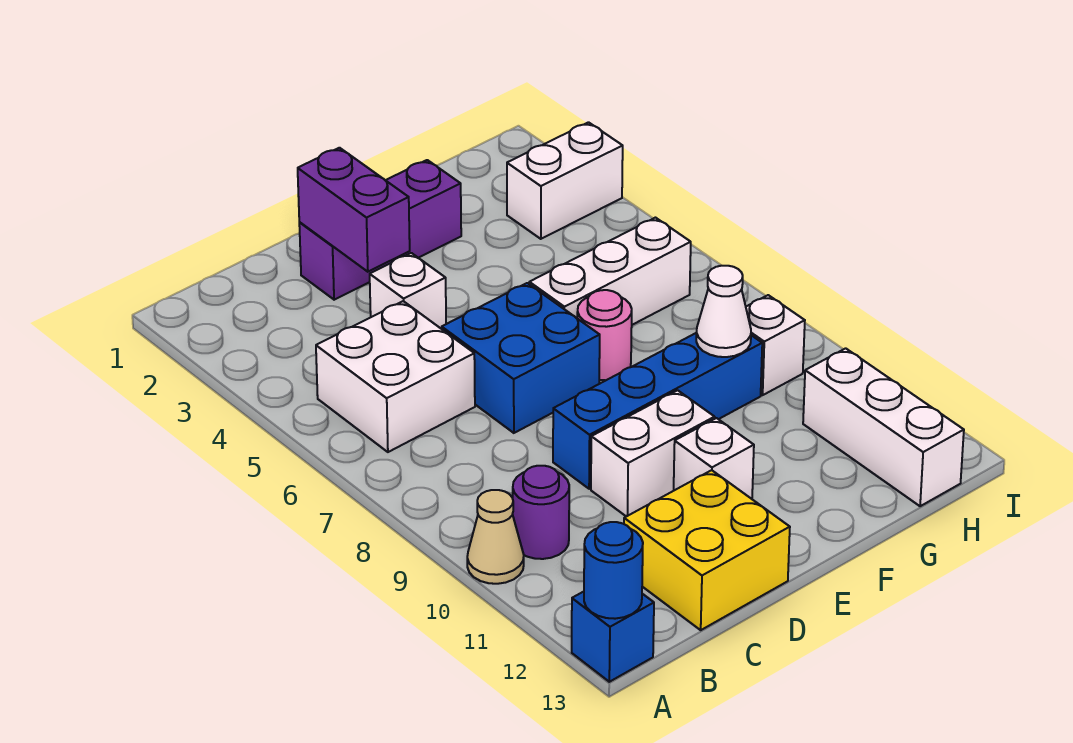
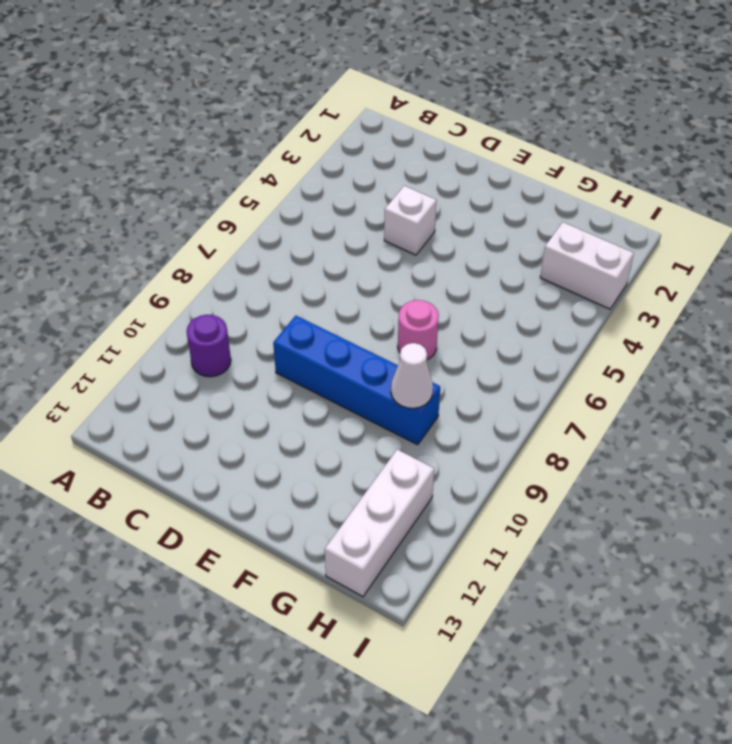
none -> tan cone A10 level 1
none -> blue brick A13 level 1
none -> white brick B5:C6 level 1

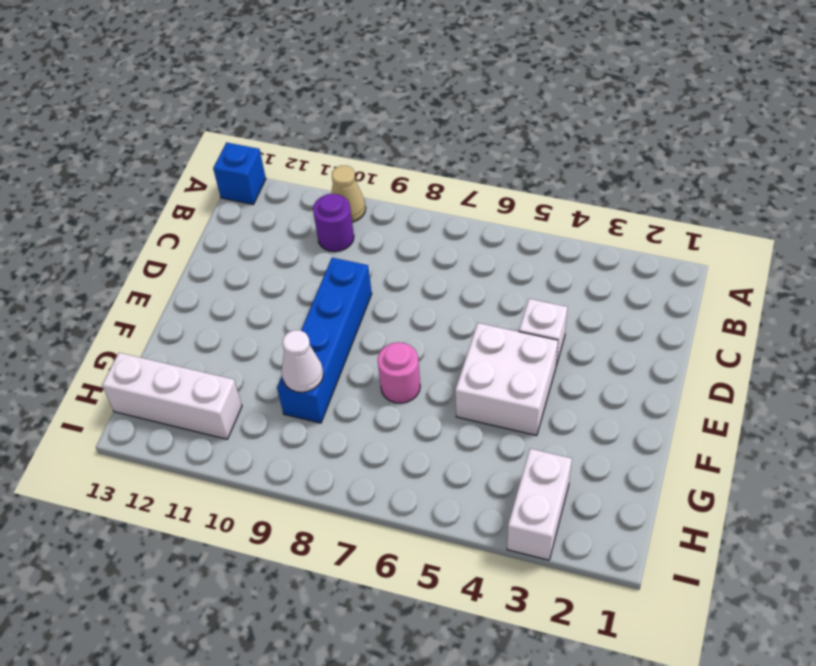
white brick E4:F5 level 1 -> white brick B5:C6 level 1
none -> yellow brick C12:D13 level 1
none -> purple brick D2:F2 level 1
none -> blue brick D6:E7 level 1

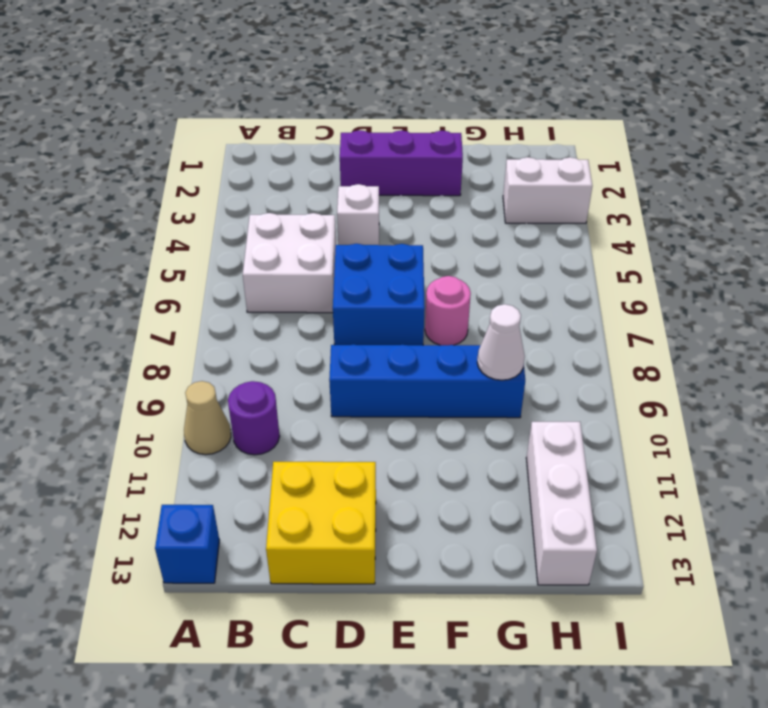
none -> white brick D10:E10 level 1
none -> white brick E11 level 1
none -> white brick F6:H6 level 1

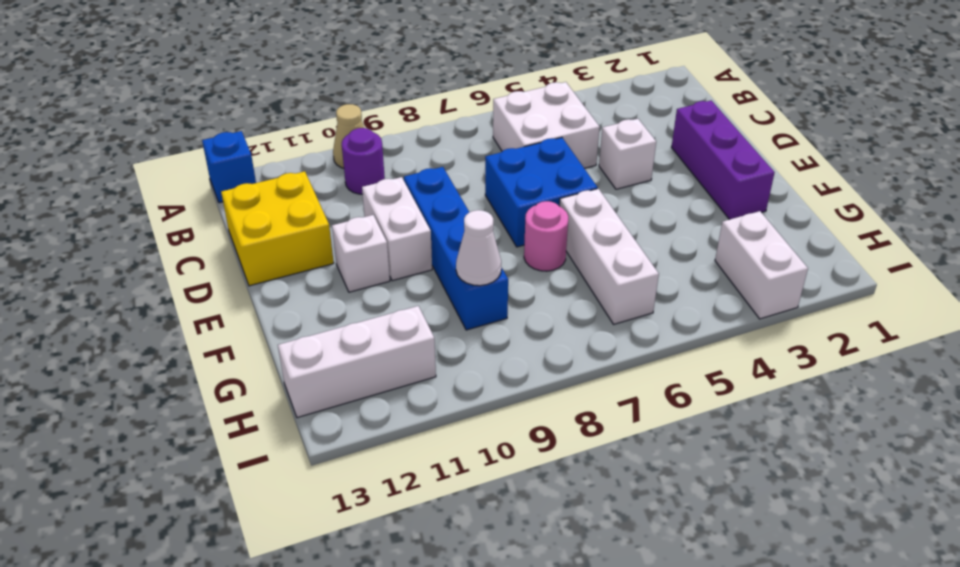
none -> white brick H9 level 1
none -> blue round brick A13 level 2
none -> purple brick D2:D3 level 2

